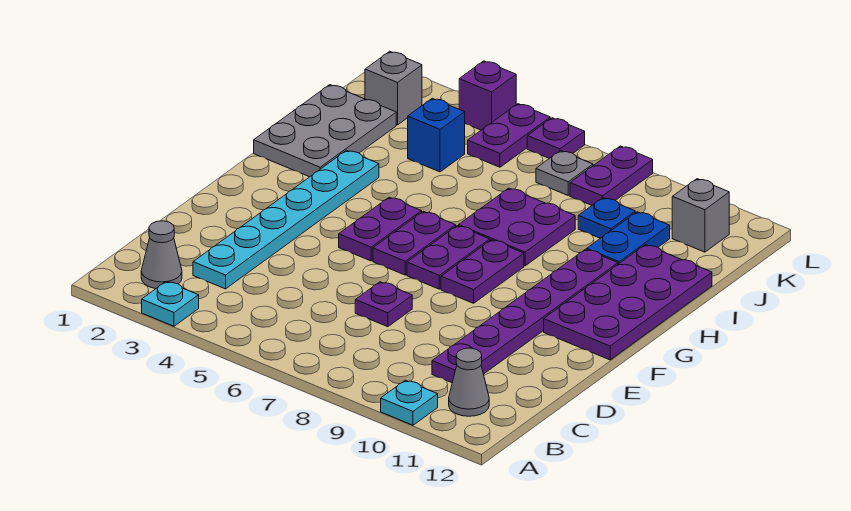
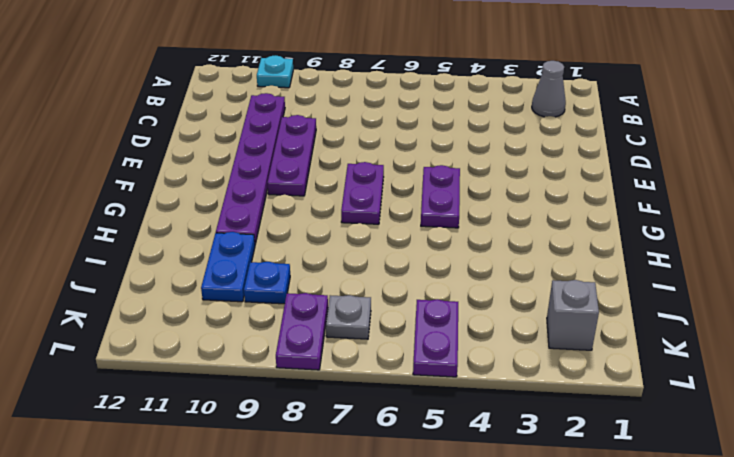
purple plate D9:F9 level 1 -> none
none -> cyan plate A3 level 1
none -> grey cone B11 level 1
none -> cyan plate C3:H3 level 1

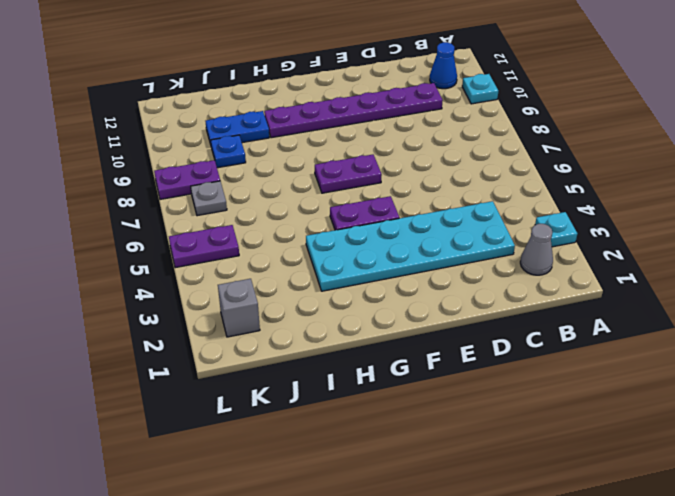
blue cone B11 level 1 -> grey cone B11 level 1
cyan plate C3:H4 level 1 -> cyan plate C3:H3 level 1
none -> purple plate D7 level 1
none -> purple plate F6:G6 level 1
none -> purple plate F8:G8 level 1

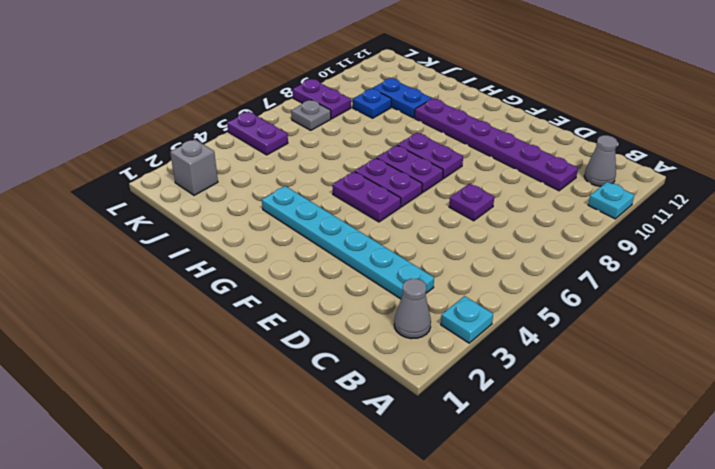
none -> purple plate F11:I12 level 1
none -> grey plate H1:J2 level 1
none -> purple plate H7:I8 level 1

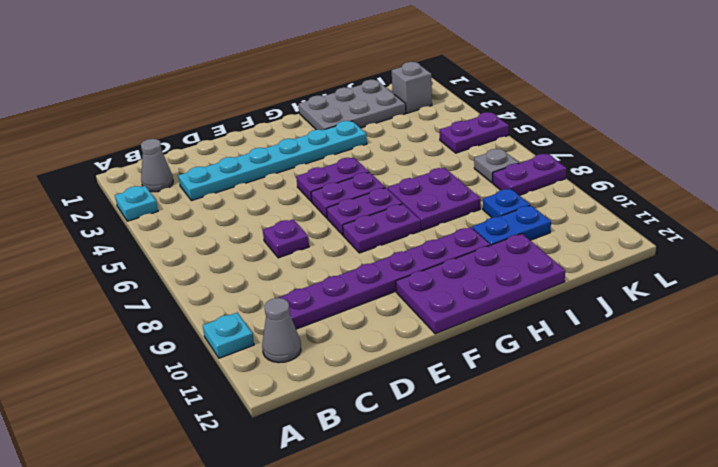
none -> blue brick J4 level 1
none -> grey brick K11 level 1
none -> purple brick L4 level 1

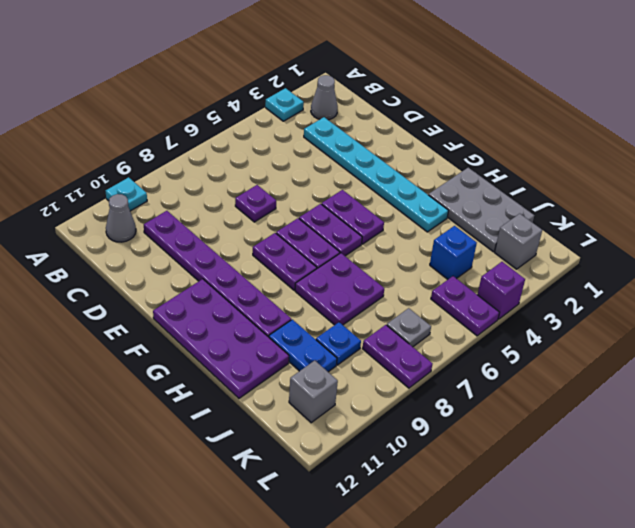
none -> purple plate L6 level 1

